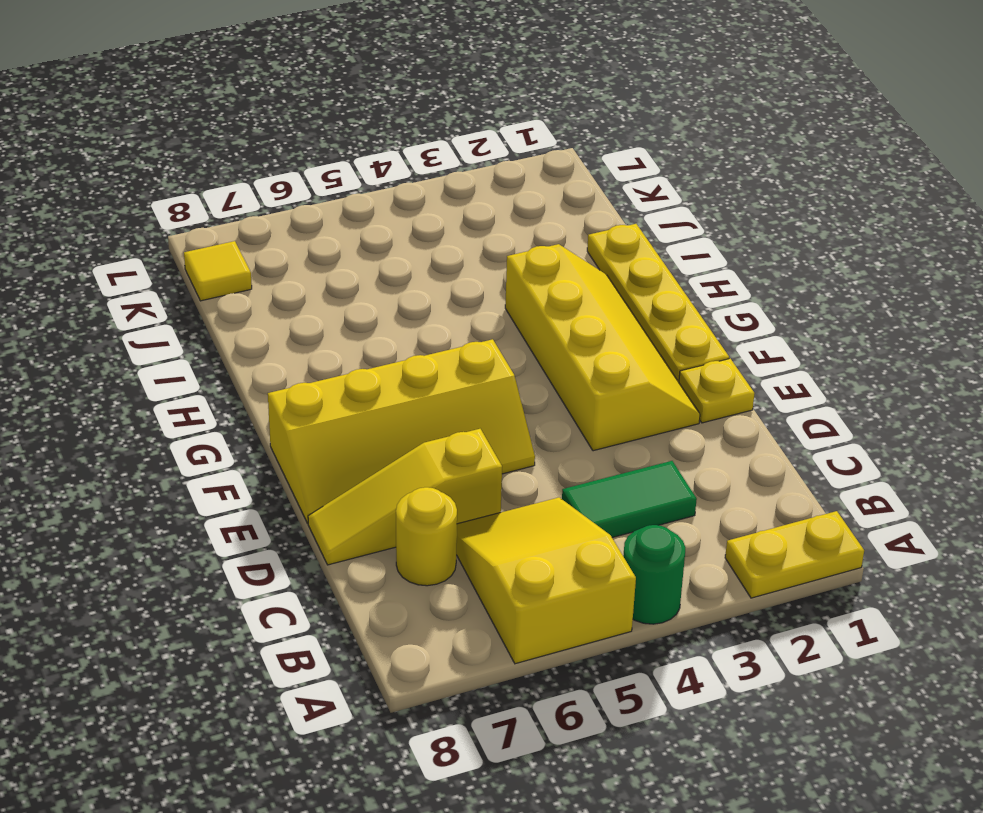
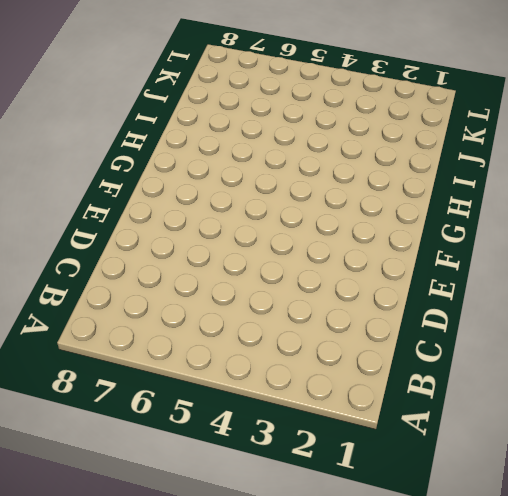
none -> yellow plate A1:A2 level 1
none -> green round brick A4 level 1

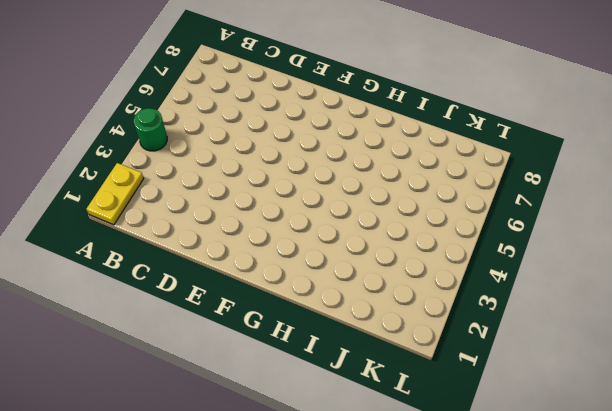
none -> yellow slope A5:C6 level 1 top A
none -> green tile C3:C4 level 1

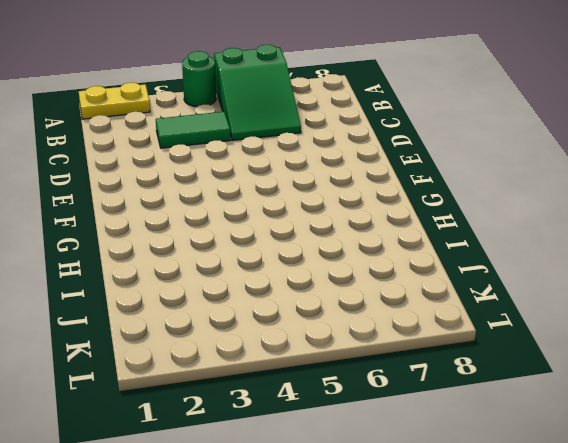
green slope A5:C6 level 1 top A -> yellow slope A5:C6 level 1 top A
none -> yellow round brick C7 level 1
none -> yellow slope D6:D8 level 1 top 6

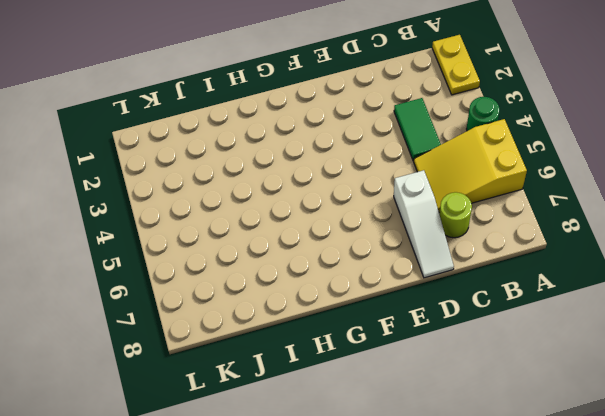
lime round brick C7 level 1 -> yellow round brick C7 level 1
white slope D6:D8 level 1 top 6 -> yellow slope D6:D8 level 1 top 6
none -> yellow plate E1 level 1
none -> yellow slope E2:H3 level 1 top 3

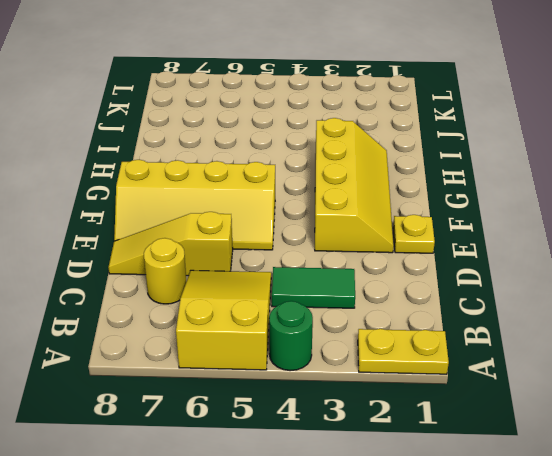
none -> yellow plate F1:I1 level 1
none -> yellow tile K8 level 1

